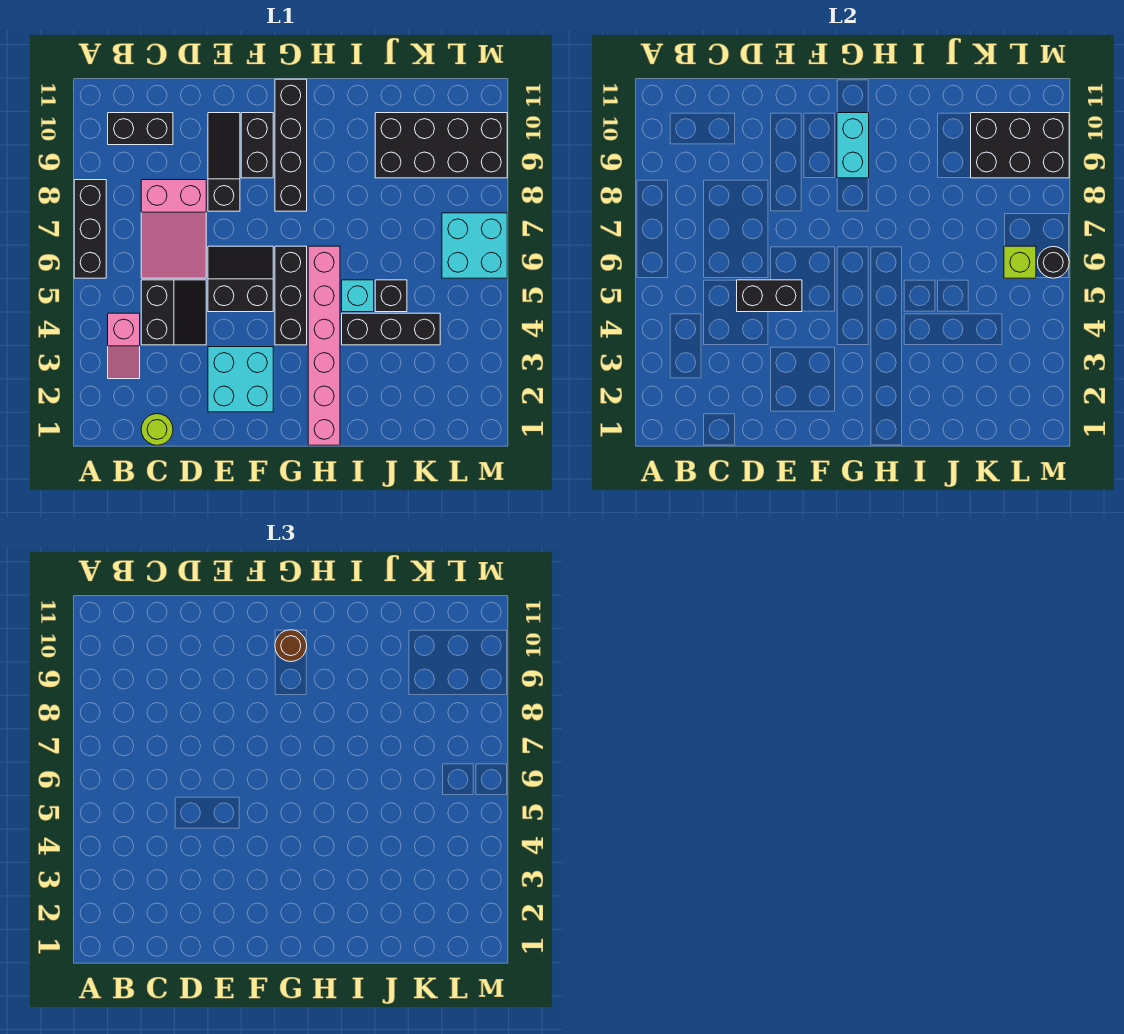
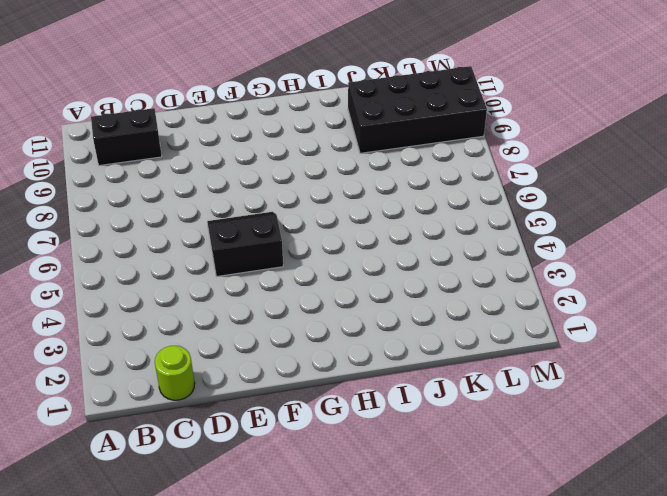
none -> black brick A6:A8 level 1
none -> pink slope B3:B4 level 1 top 4
none -> black slope C4:D5 level 1 top C

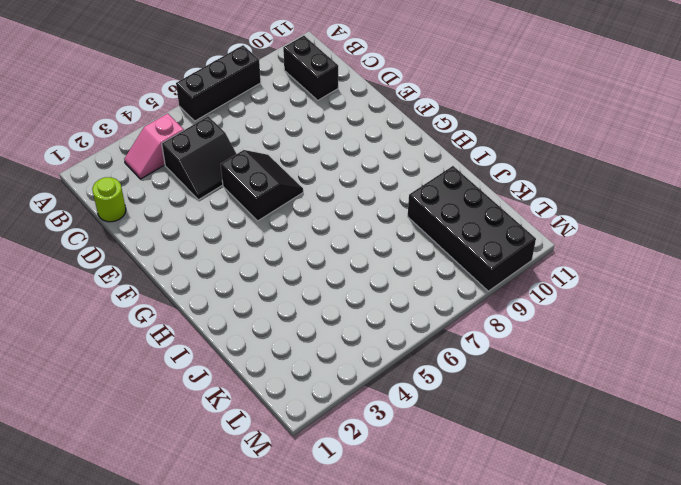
none -> pink slope C6:D8 level 1 top 8
none -> cyan brick E2:F3 level 1
none -> black slope E8:E10 level 1 top 8

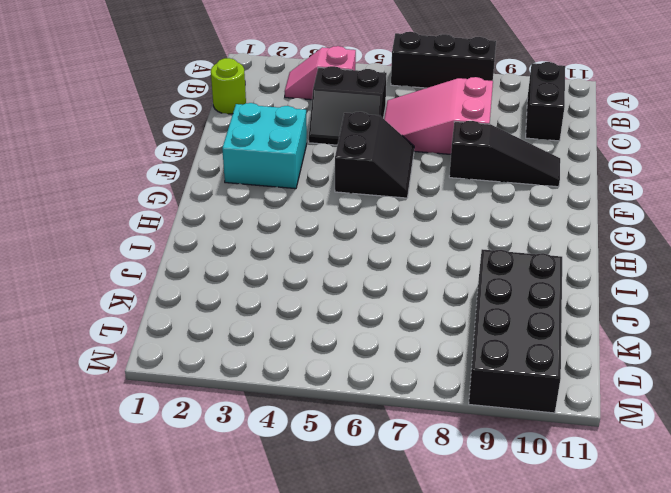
none -> black brick F9:F10 level 1
none -> black brick G4:G6 level 1
none -> black brick G8:G11 level 1

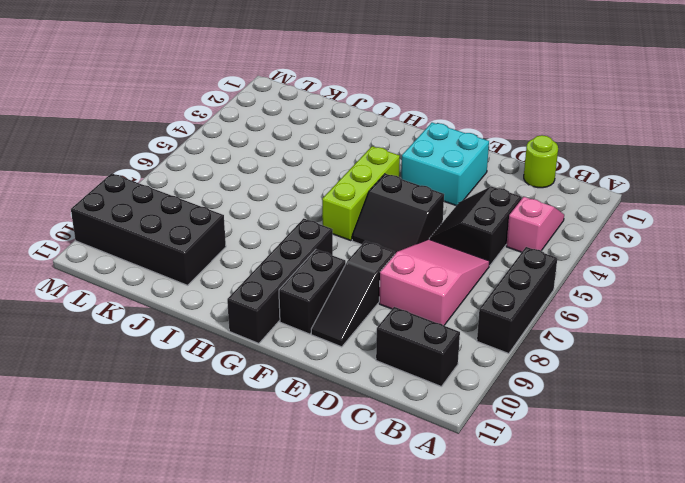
lime brick G4:G6 level 1 -> black brick G4:G6 level 1
none -> pink brick H1:H6 level 1
none -> black brick I4:K4 level 1
none -> cyan brick I5 level 1

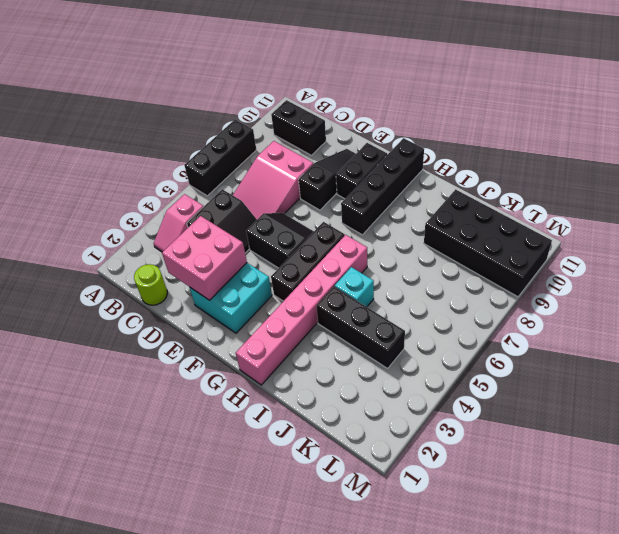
pink brick D2:E3 level 2 -> none
none -> black brick J5 level 1
none -> cyan brick L6:M7 level 1
none -> black brick D5:E5 level 2

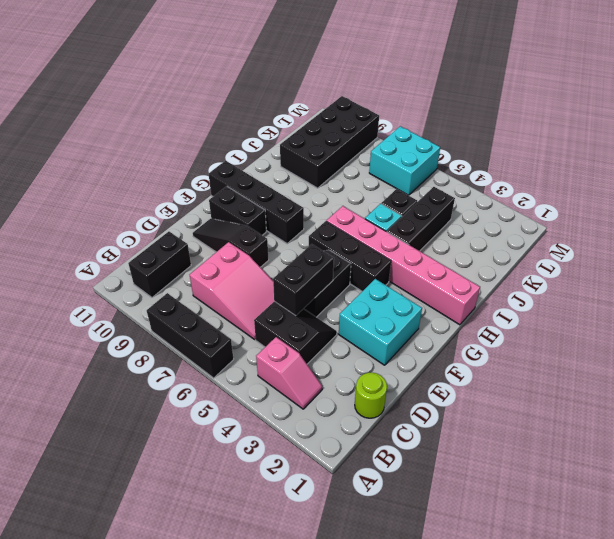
none -> cyan brick G9:G10 level 2
none -> black brick K9:M10 level 2
none -> lime brick L6 level 2

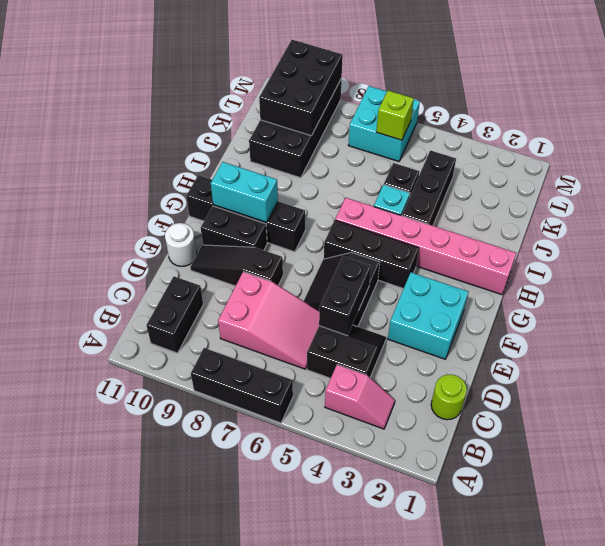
white round brick E11 level 1 -> none
none -> black round brick M6 level 2
none -> brown round brick G10 level 3

